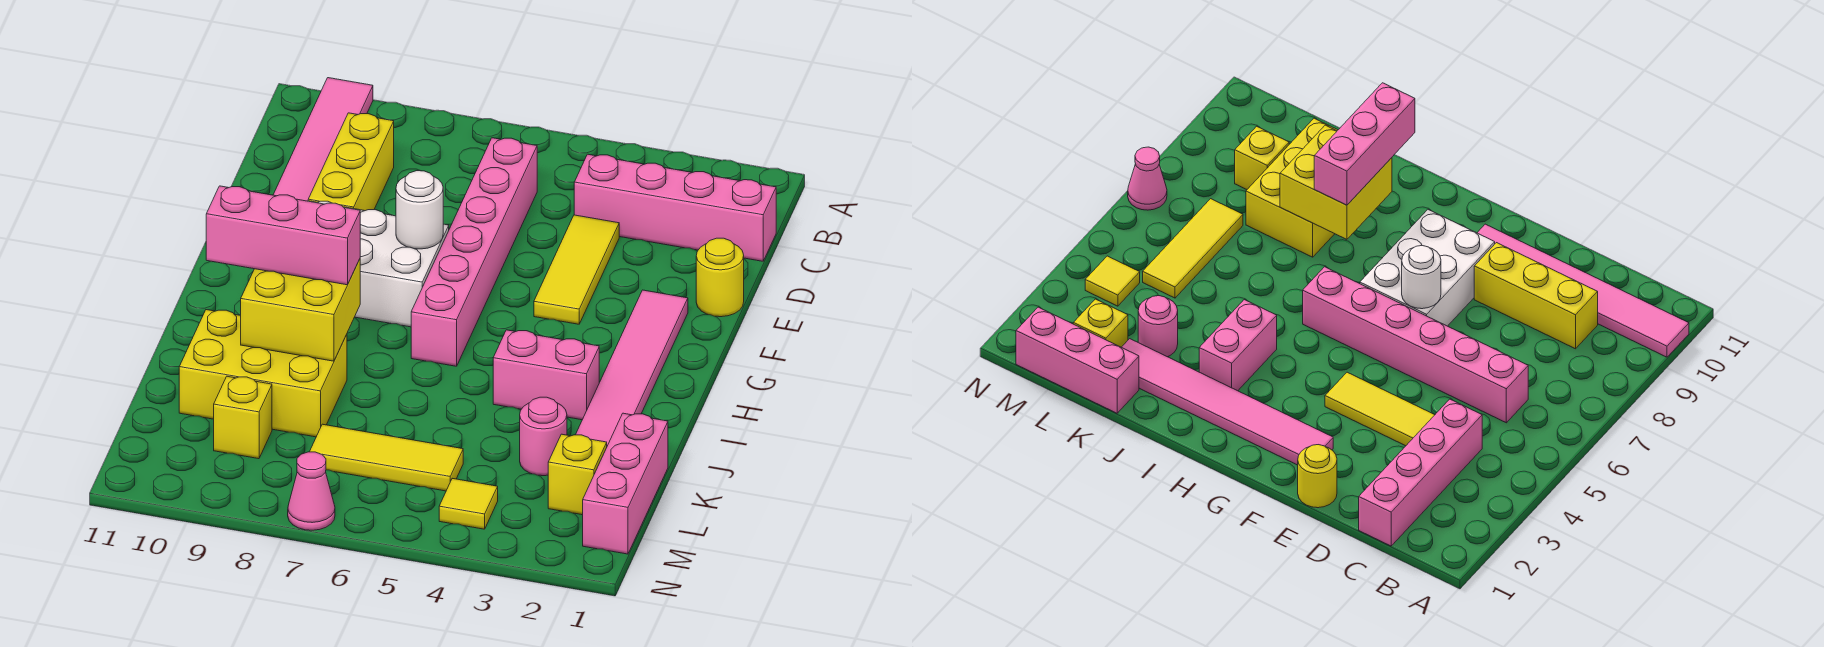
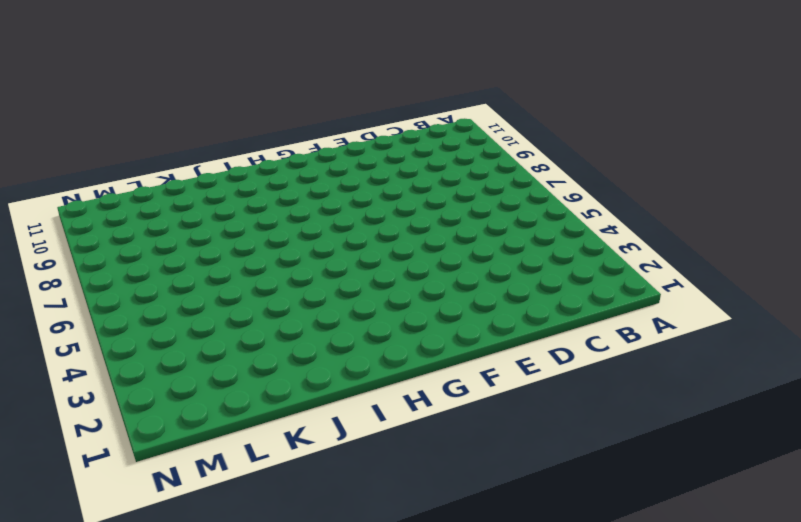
none -> pink tile A10:F10 level 1
none -> pink brick C1:C4 level 1
none -> pink brick C6:H6 level 1

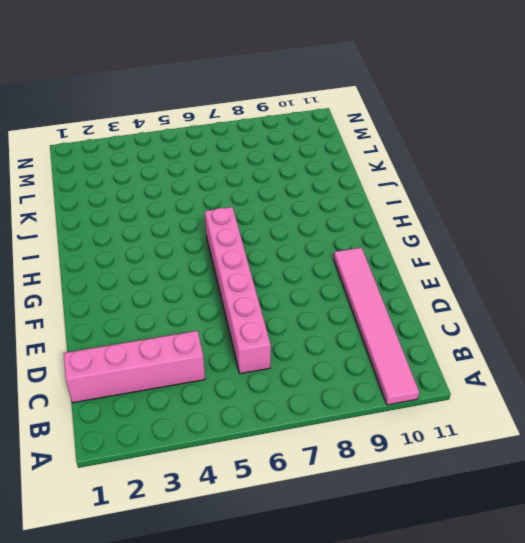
none -> yellow brick C9:E9 level 1
none -> yellow tile D4:F4 level 1
none -> yellow round brick E1 level 1

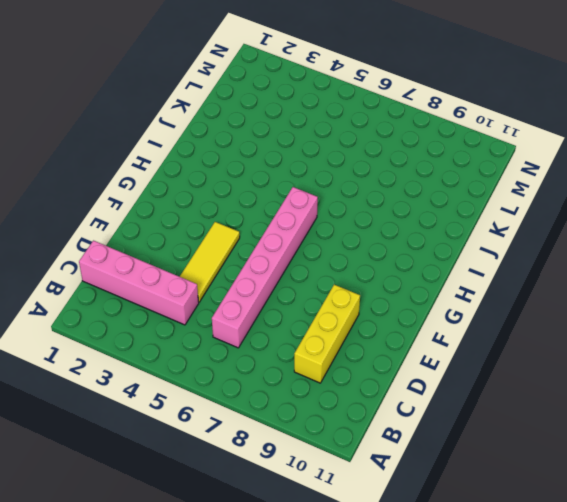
none -> pink tile A10:F10 level 1
none -> yellow round brick E1 level 1
none -> pink tile F2:K2 level 1

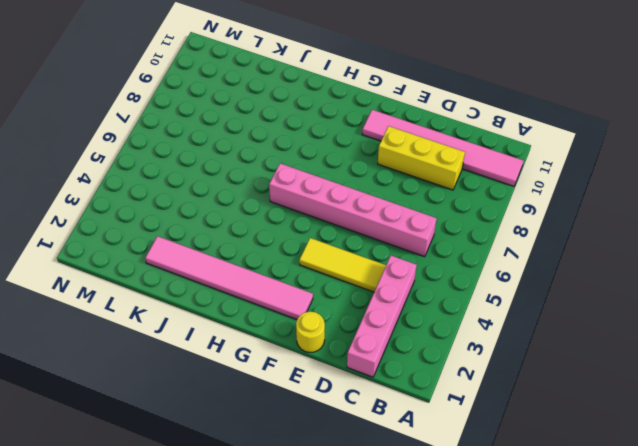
none -> white brick F7:G9 level 1
none -> pink brick I3:I4 level 1
none -> yellow brick J8:K10 level 1

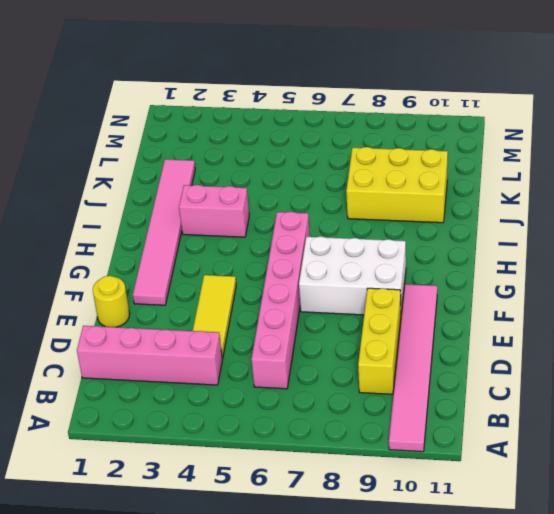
none -> pink brick K1:M1 level 1
none -> pink round brick K3 level 1
none -> yellow brick L2 level 1

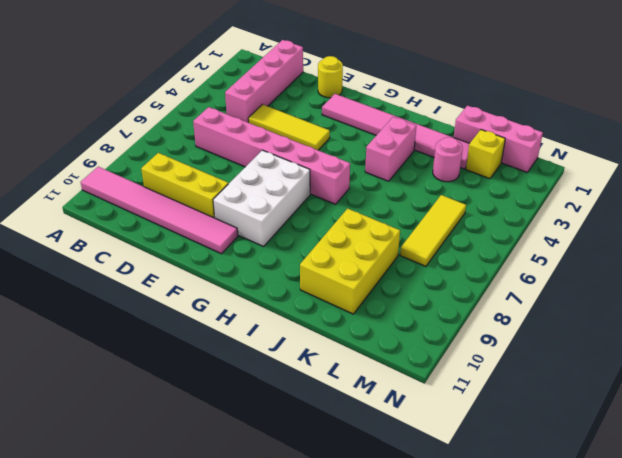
none -> yellow brick L9 level 1
none -> yellow tile M4 level 1
none -> pink cone N7 level 1

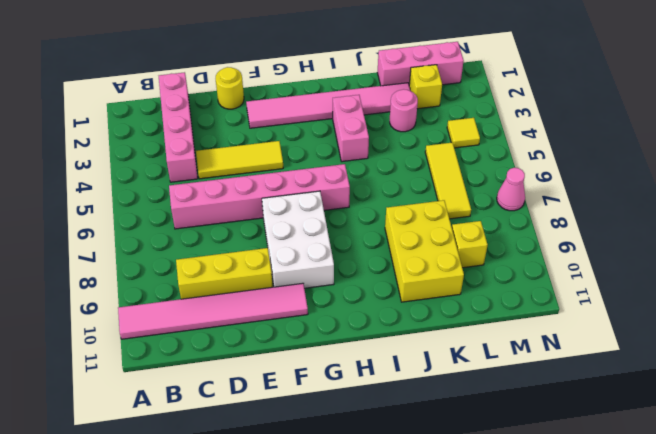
none -> white round brick F7 level 2
none -> yellow brick I8:J9 level 2
none -> pink brick I8:I10 level 3

